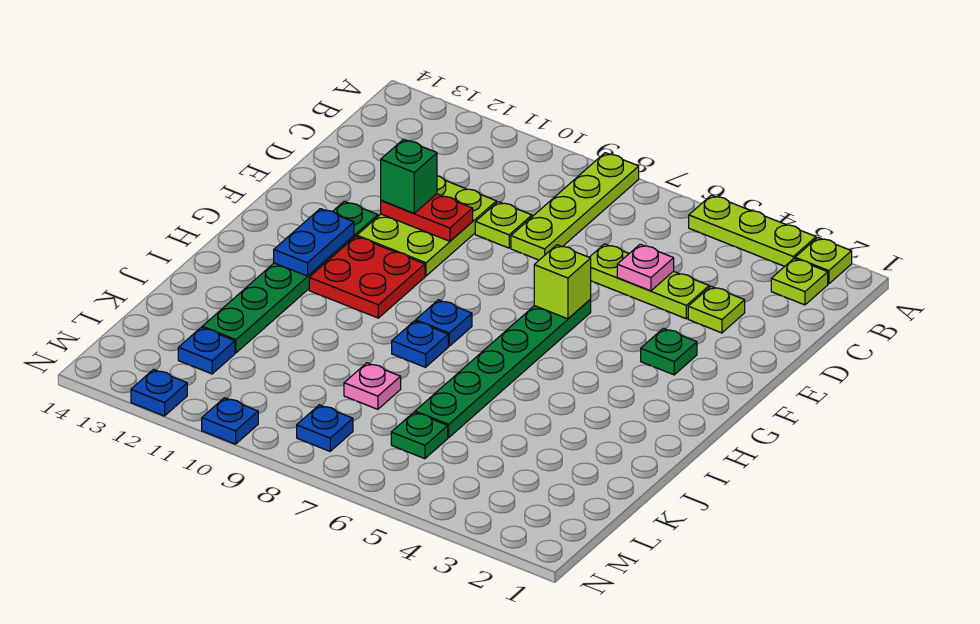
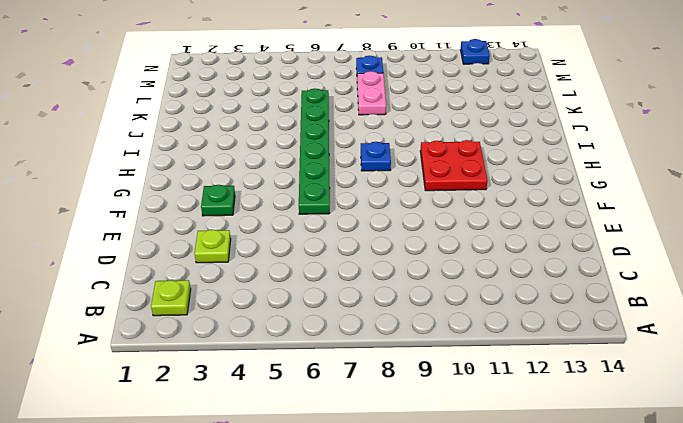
pink plate K8:L8 level 1 -> pink plate K8 level 1
none -> lime plate A2 level 1
none -> lime plate A3:A5 level 1
none -> lime plate A8:D8 level 1

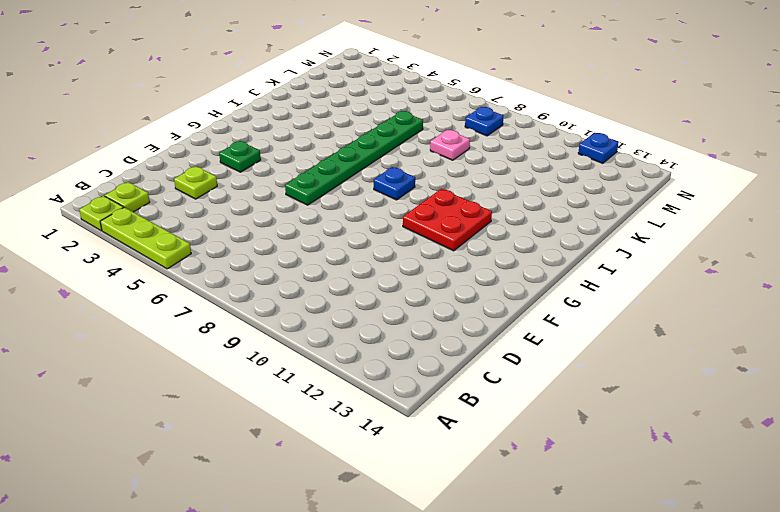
none -> lime plate A8:D8 level 1
none -> lime plate D4:D6 level 1
none -> lime plate D9 level 1

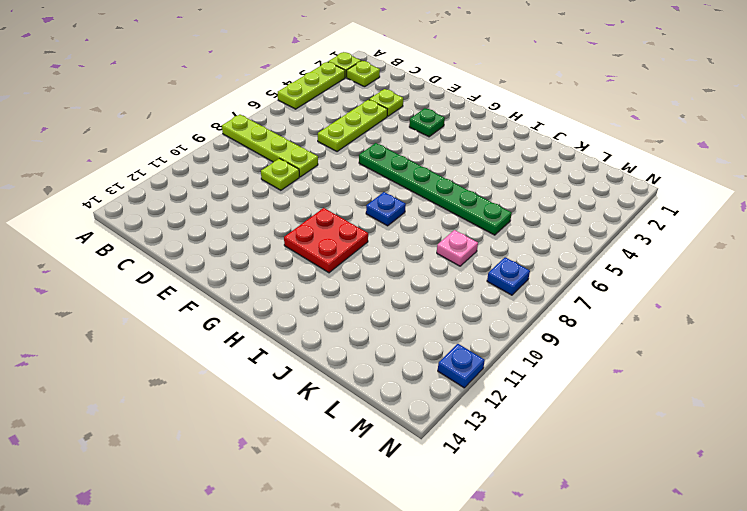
none -> lime plate D10:F11 level 1
none -> green plate F12:K12 level 1
none -> blue plate I8 level 1

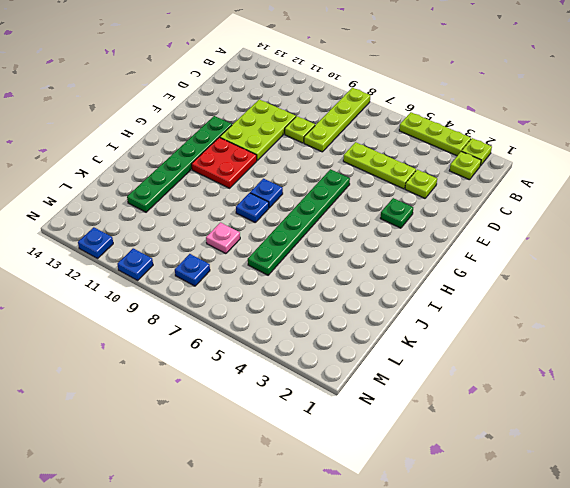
none -> green plate L6 level 1
none -> blue plate L12 level 1
none -> pink plate D5 level 2

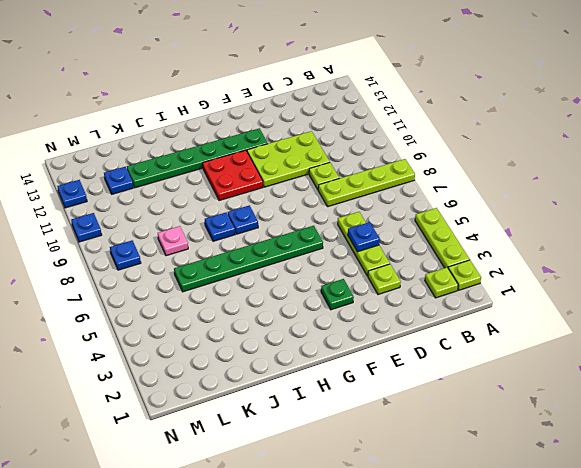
blue plate D5 level 2 -> pink plate D5 level 2
none -> green plate L6 level 1
none -> red plate E10:E11 level 2
none -> lime brick F6 level 2

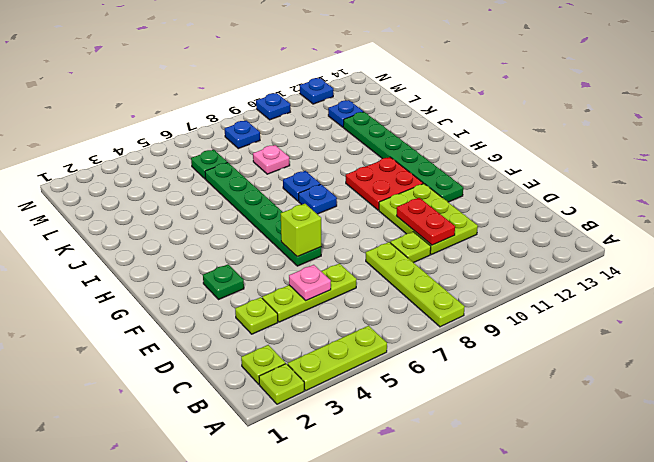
red plate D10:E10 level 2 -> red plate E10:E11 level 2
none -> blue plate G12:H12 level 2
none -> green brick E11 level 3

